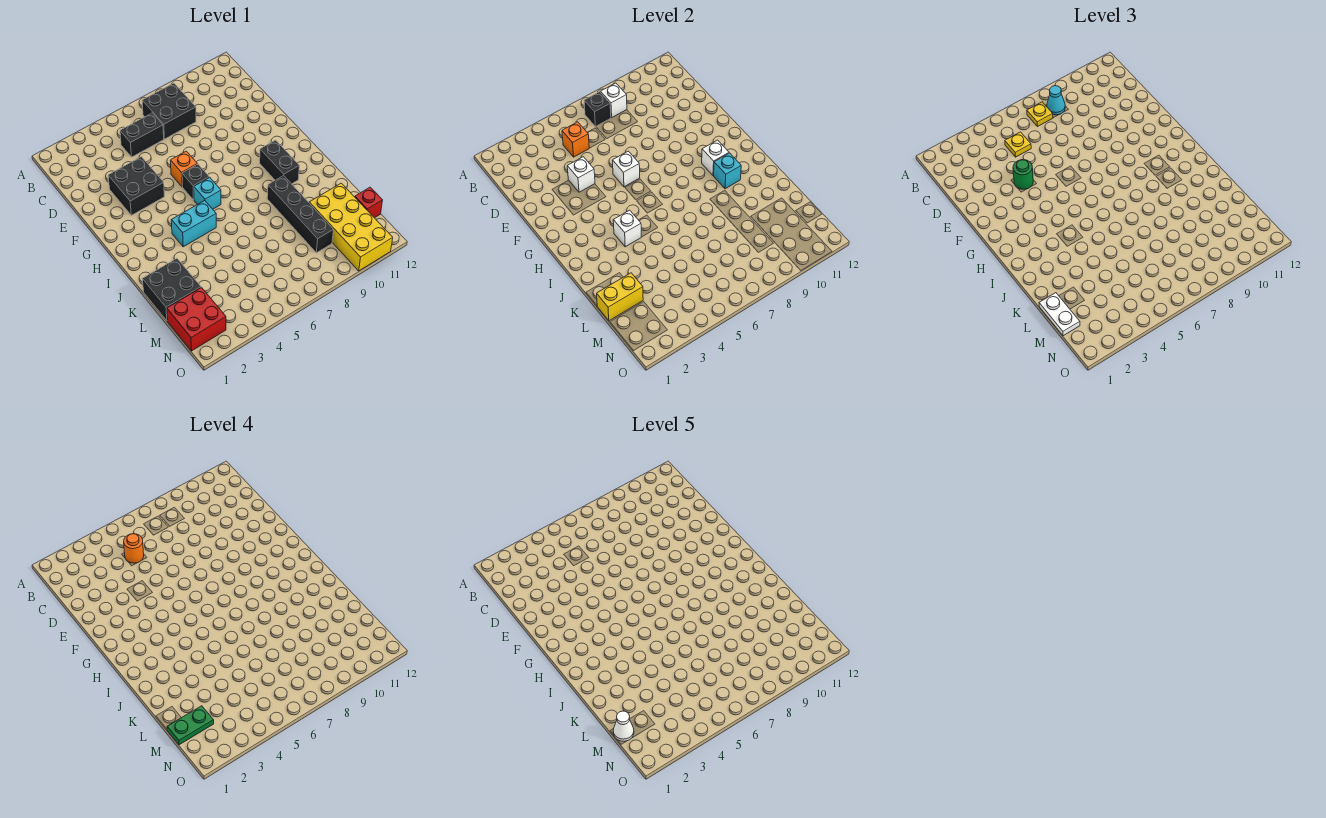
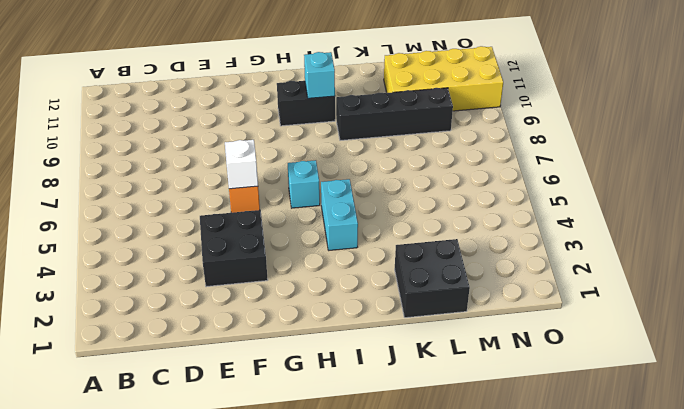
none -> black brick B7:C8 level 1
none -> black brick C5:C6 level 1
none -> black brick G6 level 1
none -> red brick M1:N2 level 1

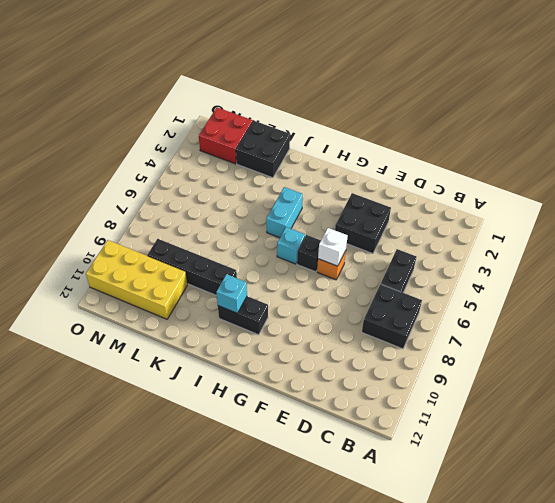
none -> red brick M12 level 1
none -> black brick B7 level 2
none -> white brick B8 level 2
none -> orange brick C5 level 2

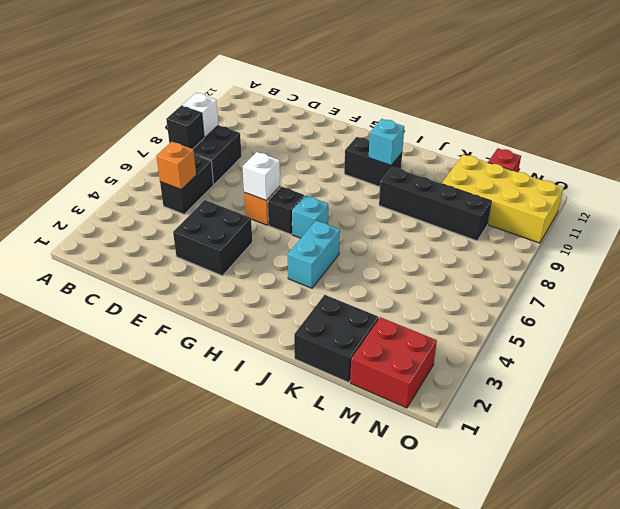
none -> white brick E4 level 2
none -> white brick H10 level 2
none -> white brick I4 level 2
none -> yellow brick L1:L2 level 2

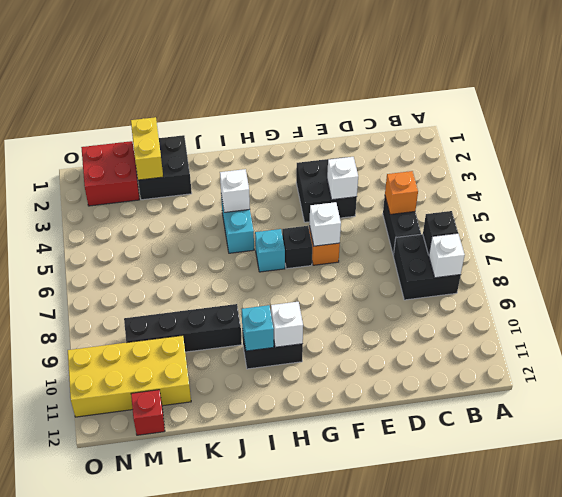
none -> yellow plate B7 level 3
none -> cyan cone B8 level 3
none -> yellow plate C5 level 3
none -> green round brick E4 level 3

